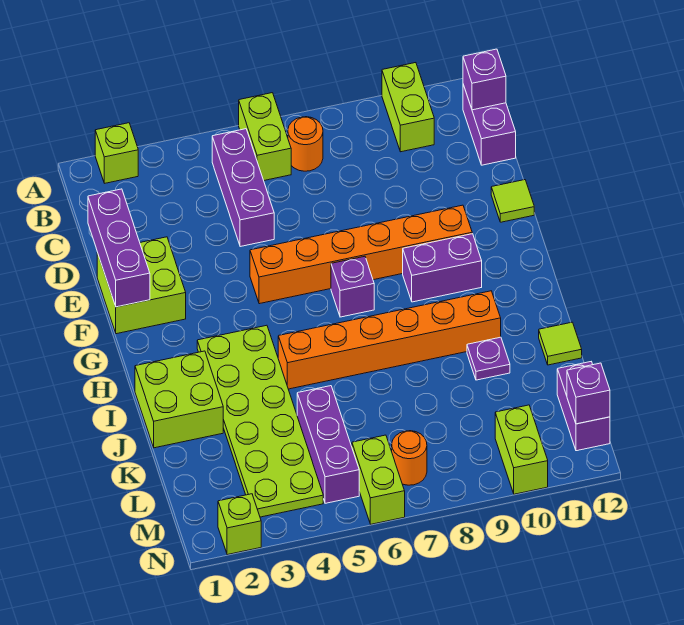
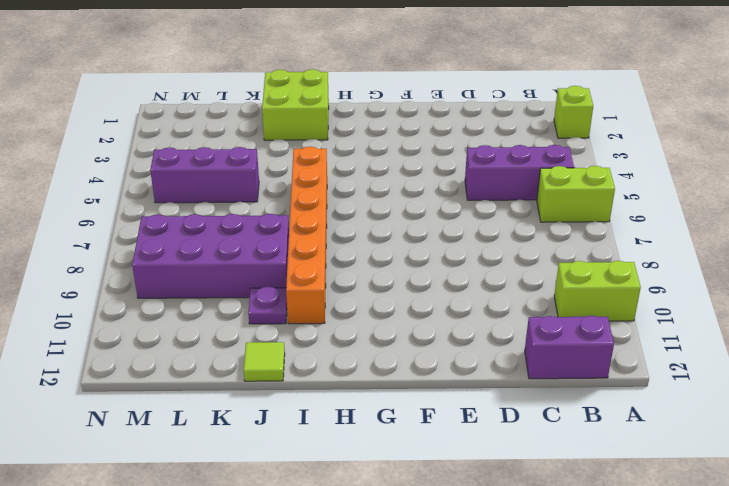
purple brick J8:M9 level 1 -> none
none -> orange round brick B7 level 1
none -> lime brick E1:F2 level 1
none -> lime tile E12 level 1

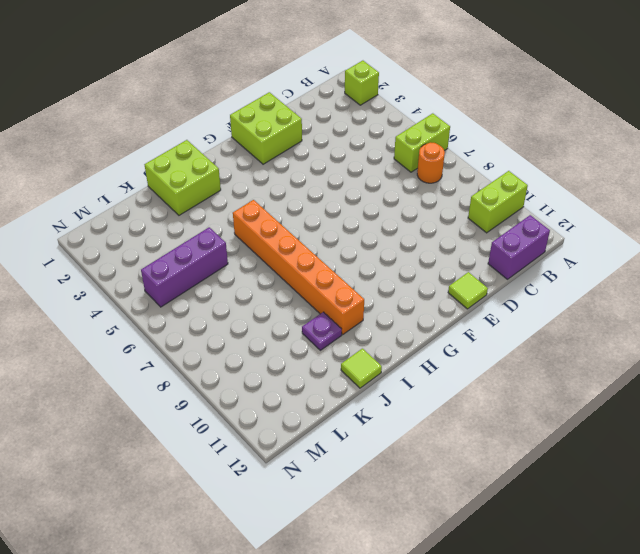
none -> purple brick B5:D5 level 1
none -> orange brick F5:F10 level 1
none -> purple brick G7 level 1

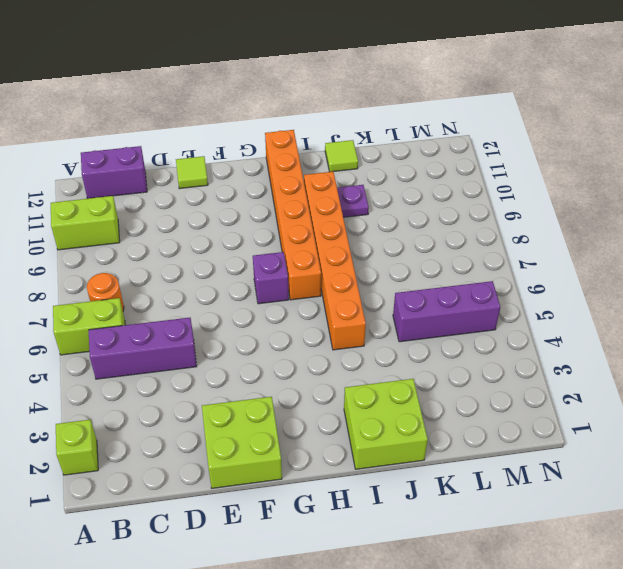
orange brick H7:H12 level 1 -> orange brick F5:F10 level 1
none -> purple brick G9:G10 level 1
none -> lime plate H3:M4 level 1
none -> purple brick L12:M12 level 1

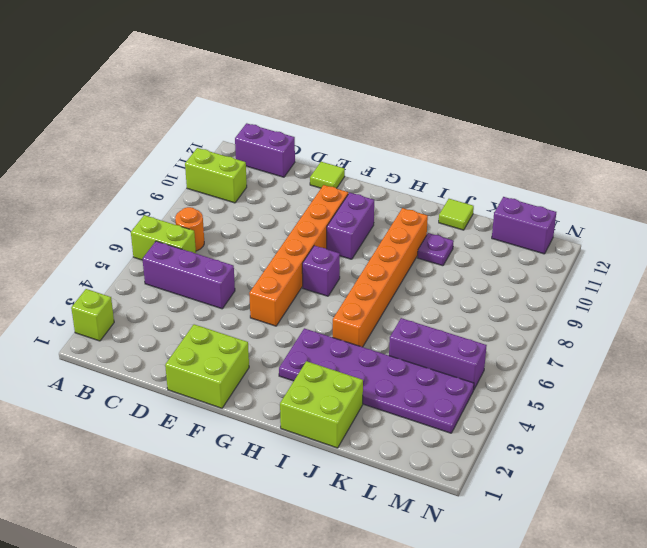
purple plate H3:M4 level 1 -> lime plate H3:M4 level 1
none -> lime brick M6:N6 level 1
none -> orange round brick M7 level 1
none -> lime brick M10:N10 level 1

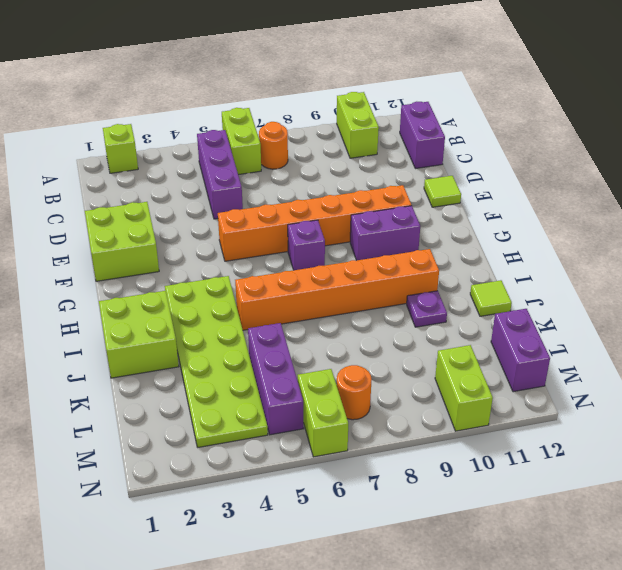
none -> lime brick N2 level 1
none -> purple brick B12 level 2
none -> purple brick D1:F1 level 2

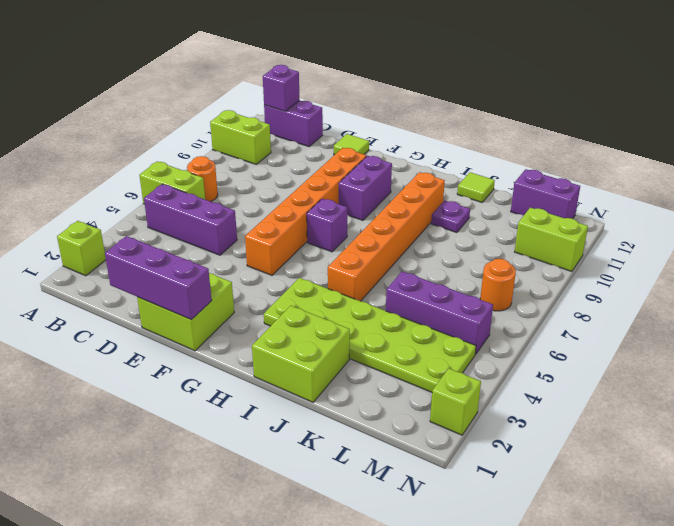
none -> lime brick M6:N6 level 1
none -> purple brick M12 level 2

